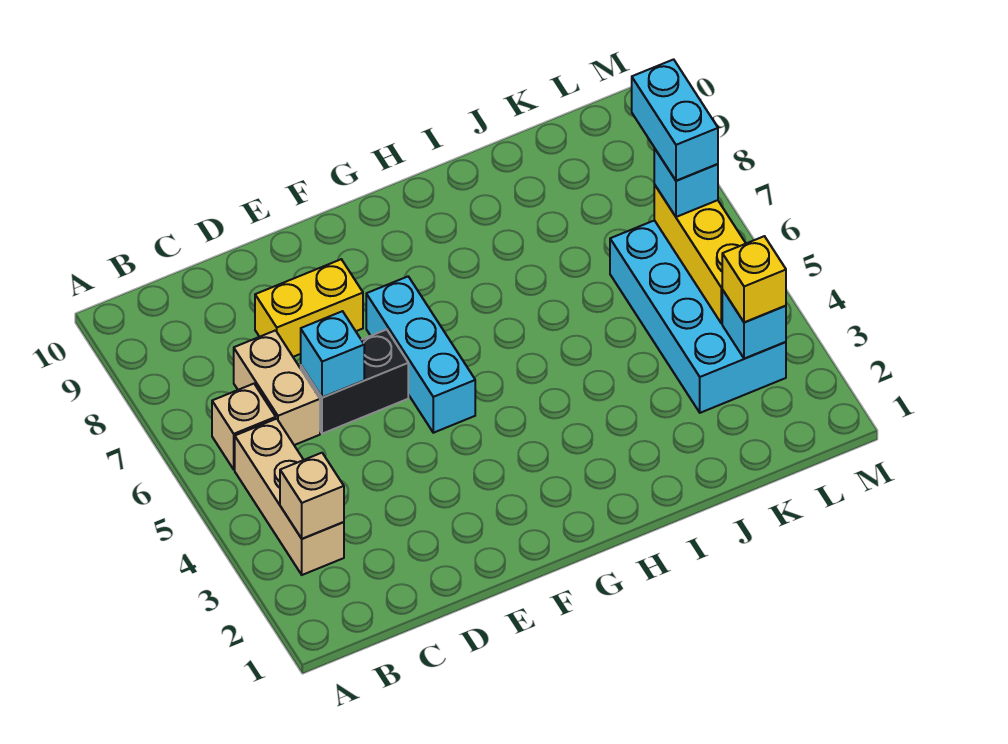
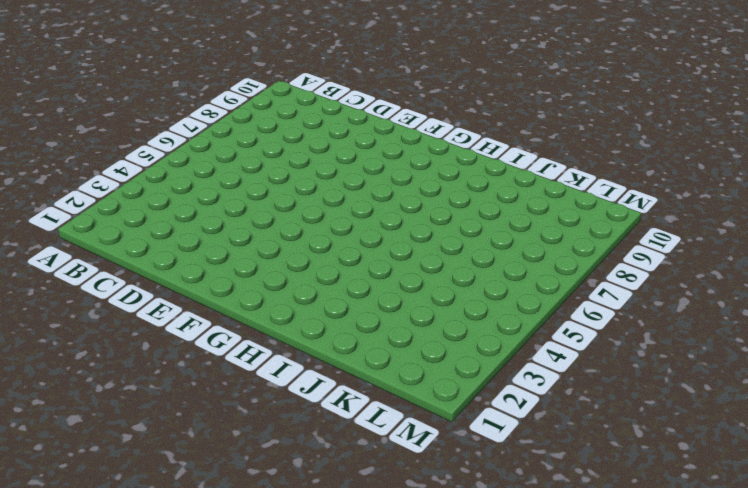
none -> tan brick B3:B5 level 1
none -> tan brick B6 level 1
none -> tan brick C6:C7 level 1

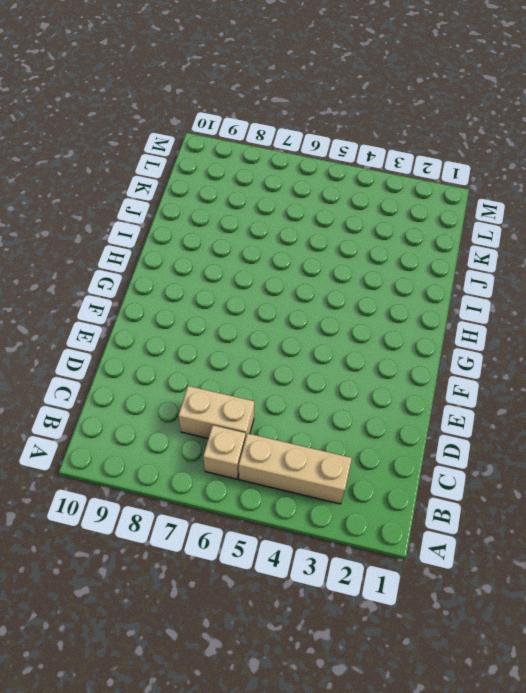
none -> black brick D6:E6 level 1
none -> yellow brick D8:E8 level 1
none -> cyan brick F5:F7 level 1

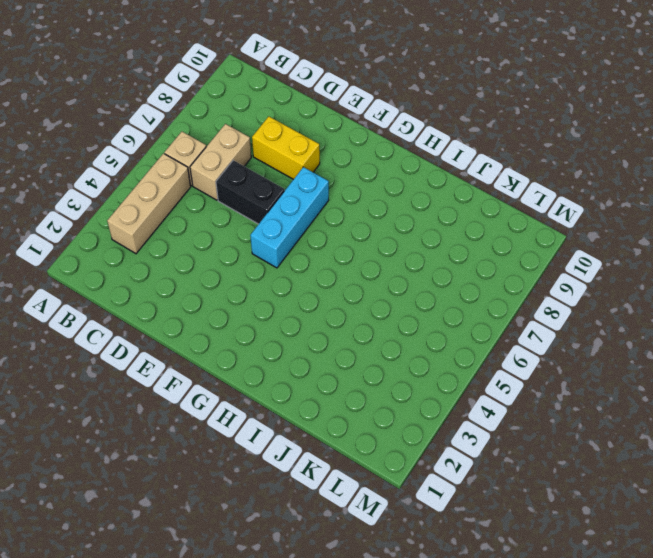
none -> cyan brick K3:L6 level 1
none -> tan brick B3 level 2
none -> cyan brick D6 level 2

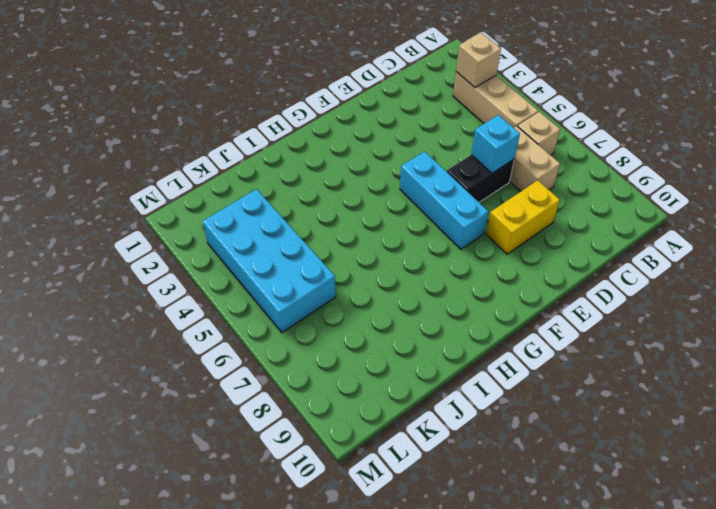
none -> cyan brick L3 level 2
none -> yellow brick L4:L6 level 2
none -> yellow brick L3 level 3

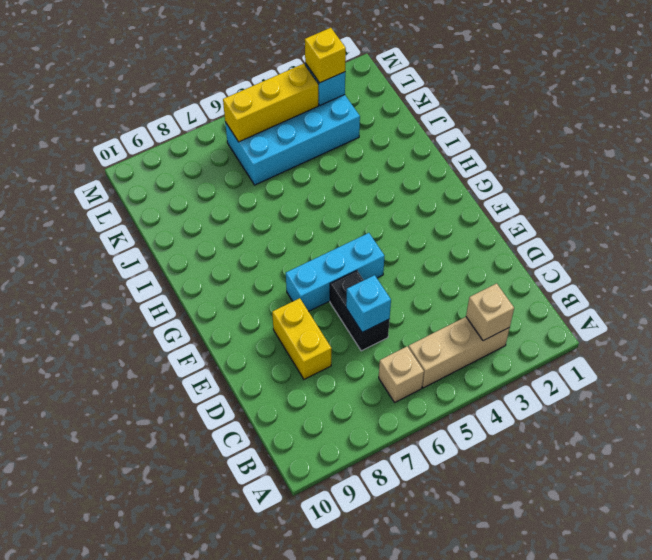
none -> tan brick C6:C7 level 1
none -> cyan brick L6 level 3
none -> cyan brick L6:L7 level 4

